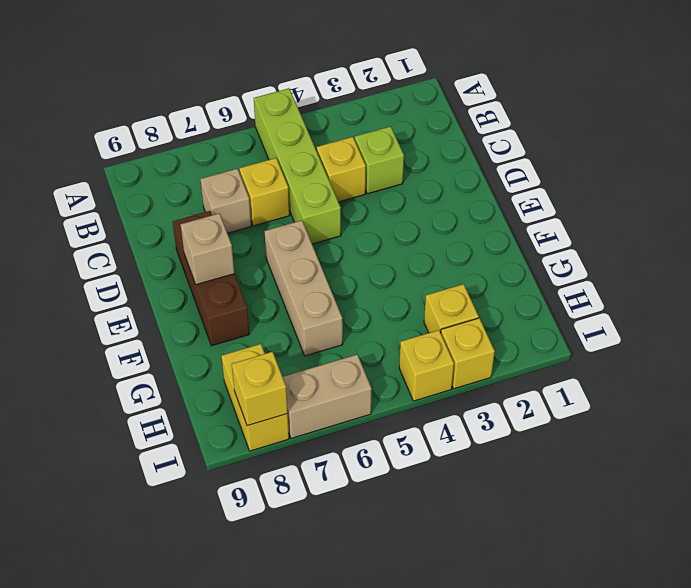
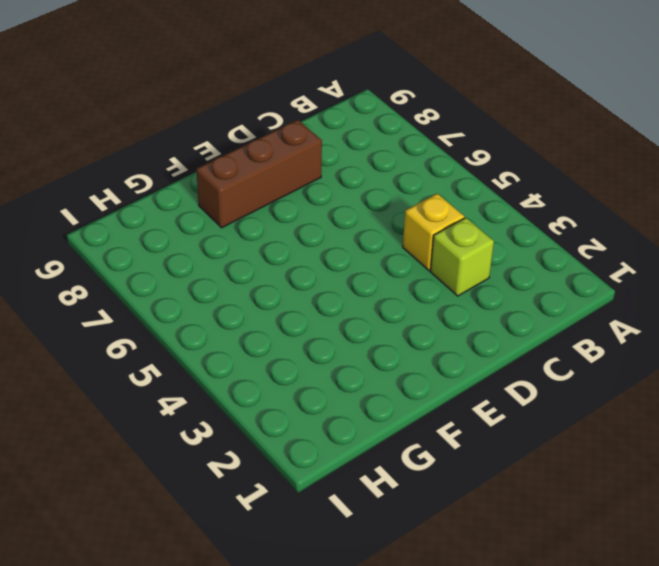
none -> lime brick A5:D5 level 1
none -> yellow brick C6 level 1
none -> tan brick C7 level 1

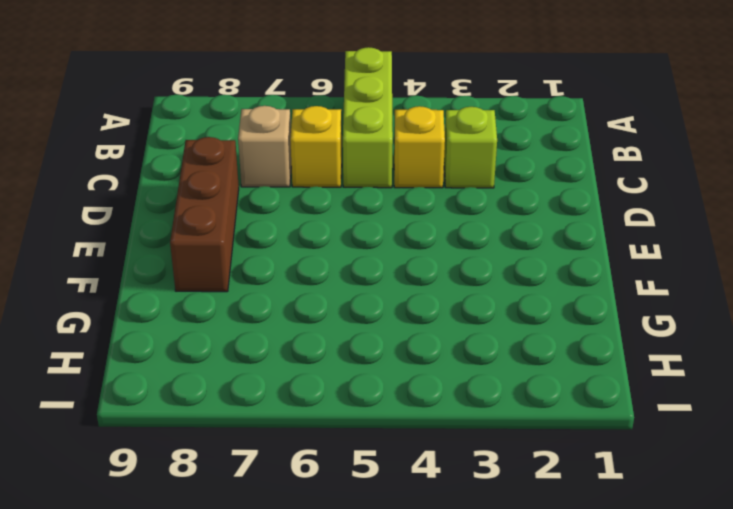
lime brick A5:C5 level 1 -> lime brick A5:D5 level 1
none -> tan brick E6:G6 level 1
none -> yellow brick H3 level 1
none -> yellow brick H8:I8 level 1

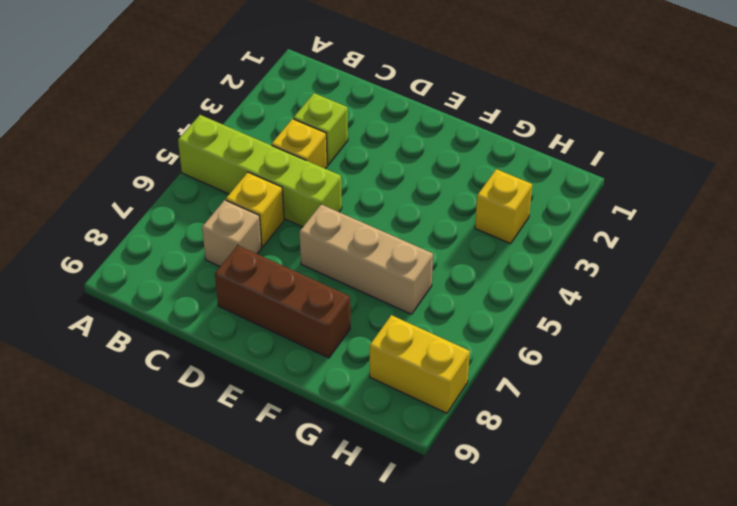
none -> yellow brick I3 level 1
none -> yellow brick I4 level 1
none -> tan brick I6:I7 level 1

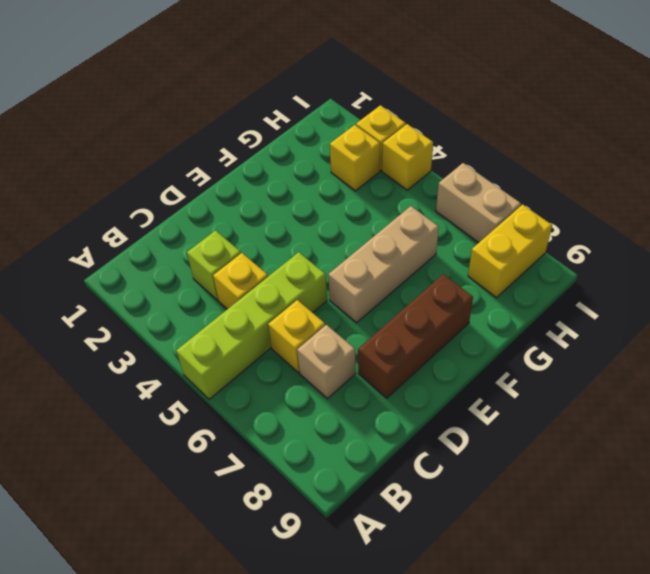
none -> tan brick E8 level 2
none -> yellow brick I8 level 2

